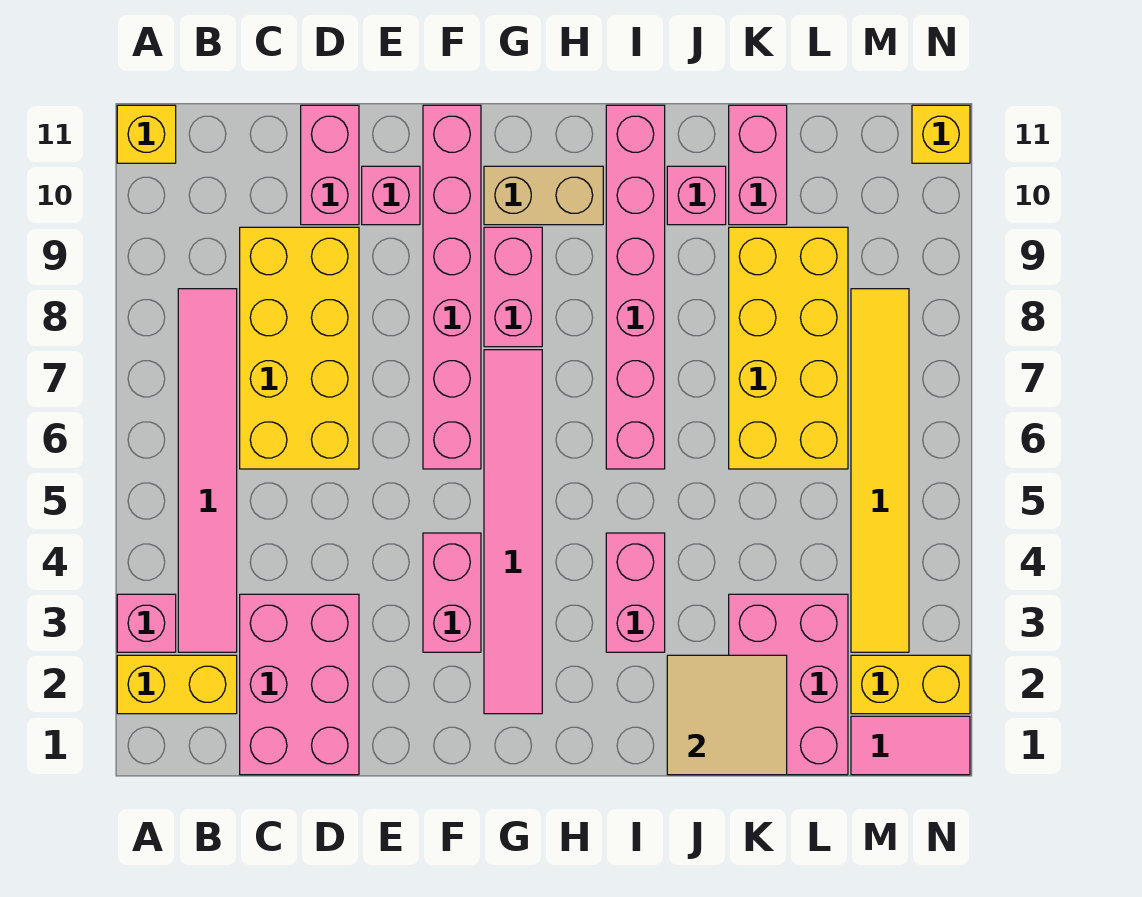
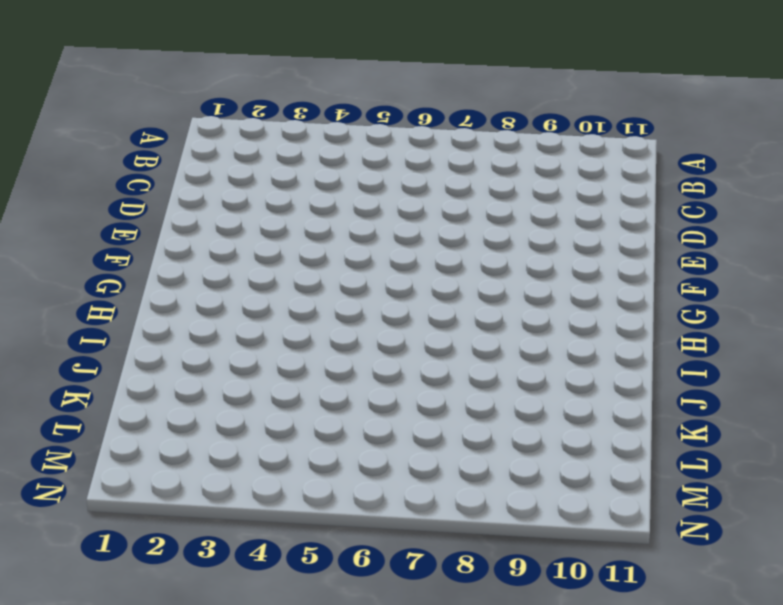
none -> yellow brick A2:B2 level 1
none -> pink brick A3 level 1
none -> yellow brick A11 level 1

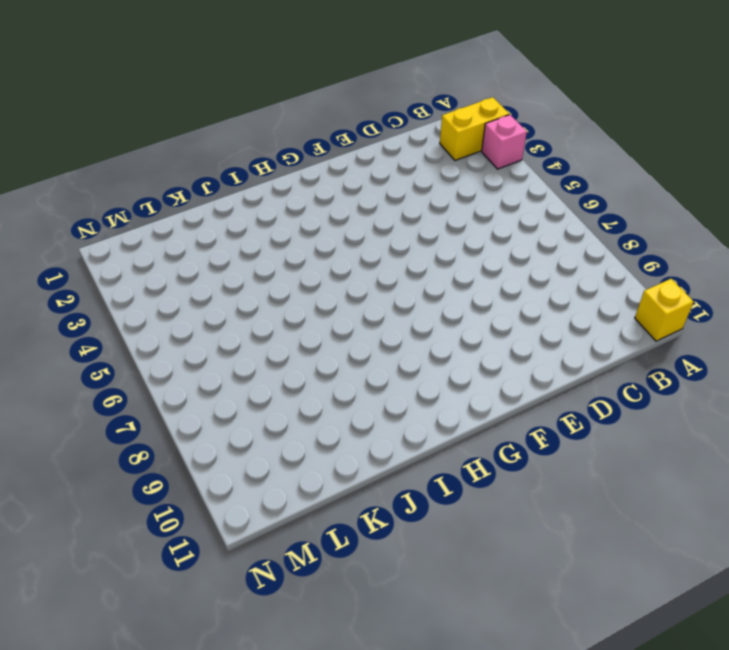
none -> pink tile B3:B8 level 1
none -> pink brick C1:D3 level 1
none -> yellow brick C6:D9 level 1

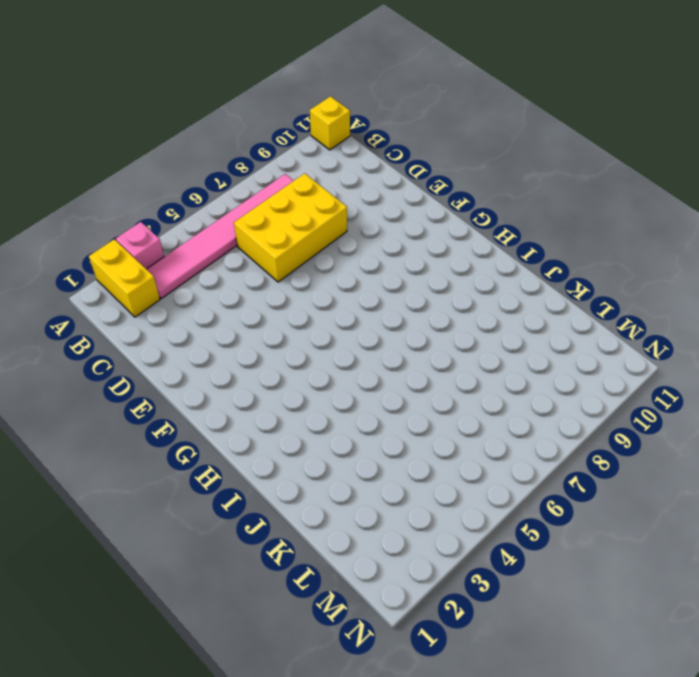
yellow brick C6:D8 level 1 -> yellow brick C6:D9 level 1
none -> pink brick C1:D3 level 1
none -> pink brick D10:D11 level 1
none -> pink brick E10 level 1

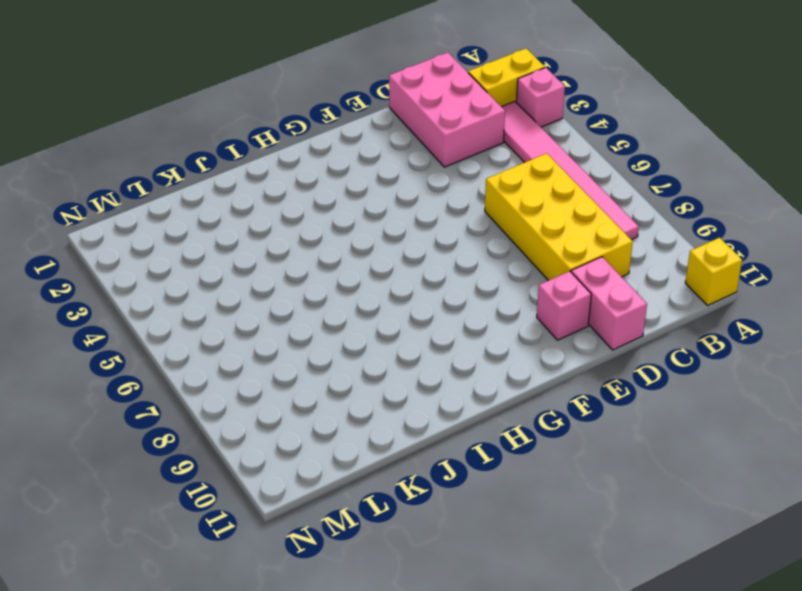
none -> pink brick F3:F4 level 1
none -> pink brick F6:F11 level 1
none -> pink tile G2:G7 level 1

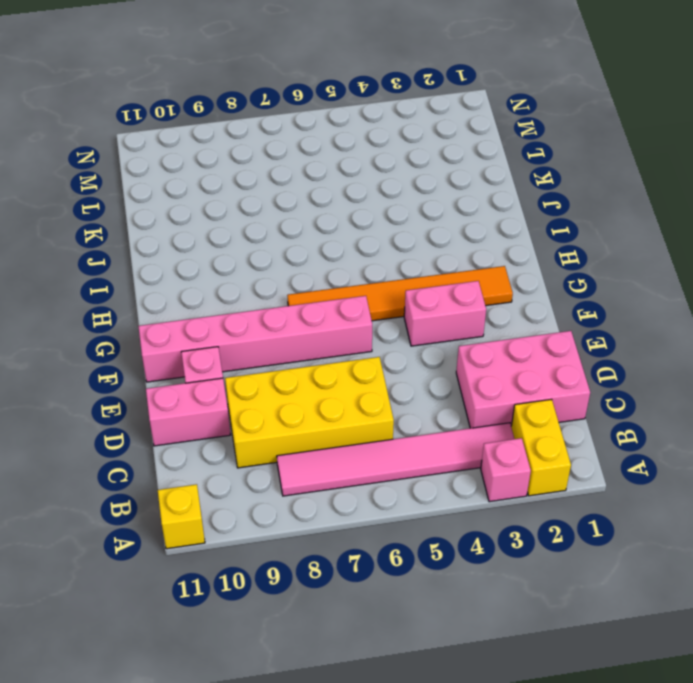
orange tile G2:G7 level 1 -> pink tile G2:G7 level 1
none -> pink brick G8:G9 level 1
none -> tan brick G10:H10 level 1
none -> pink brick I3:I4 level 1

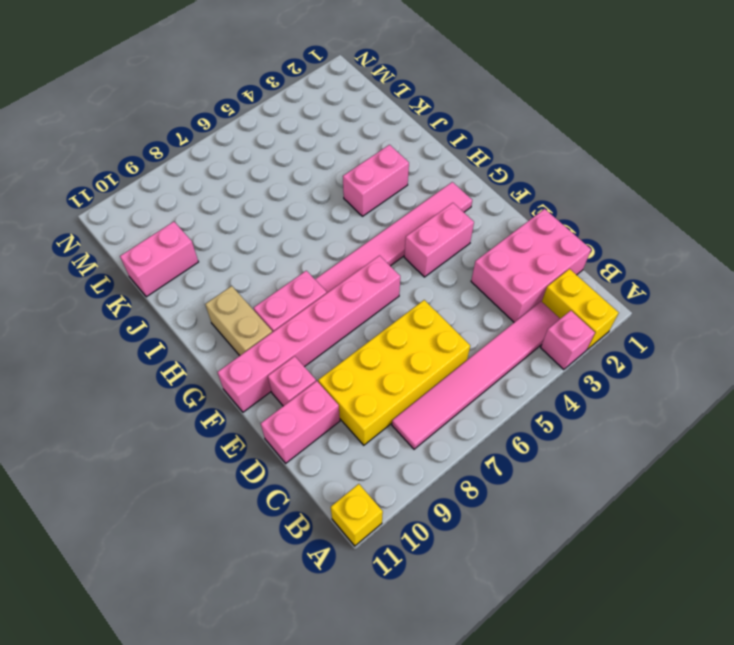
none -> pink brick I6:I11 level 1
none -> pink brick J10 level 1
none -> pink brick K1:L3 level 1

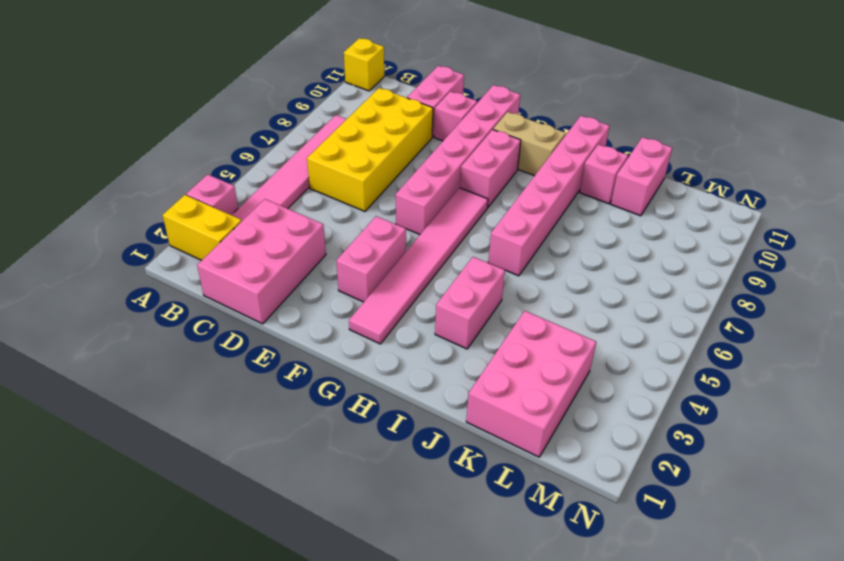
none -> yellow brick K6:L9 level 1
none -> pink tile M1:N1 level 1
none -> yellow brick M2:N2 level 1

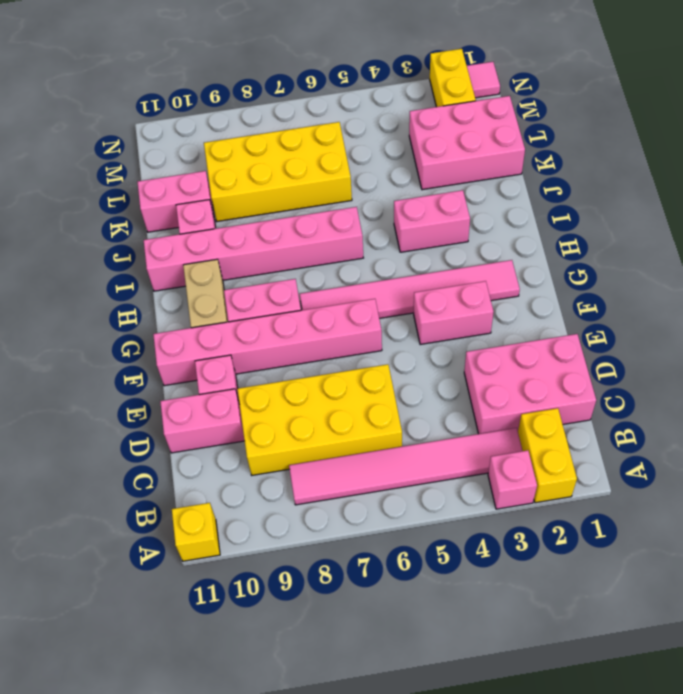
pink tile N1 level 1 -> pink tile M1:N1 level 1
none -> yellow tile M3:M8 level 1
none -> yellow brick N11 level 1
none -> tan tile J1:K2 level 2

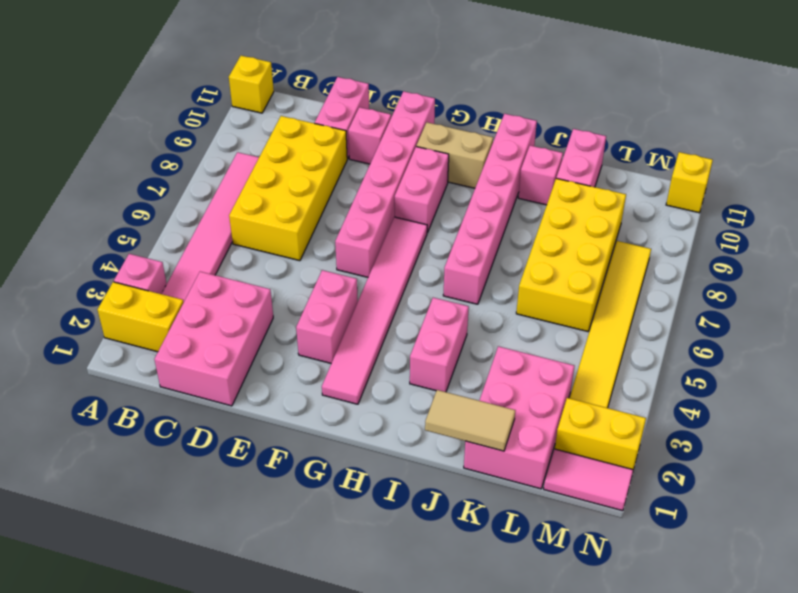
tan tile J1:K1 level 2 -> tan tile J1:K2 level 2

